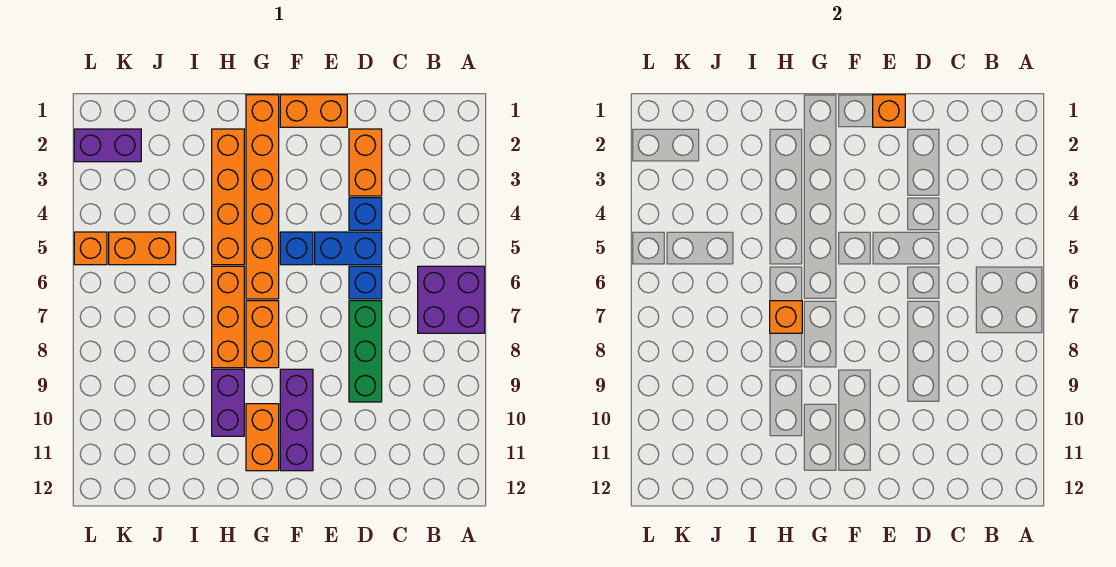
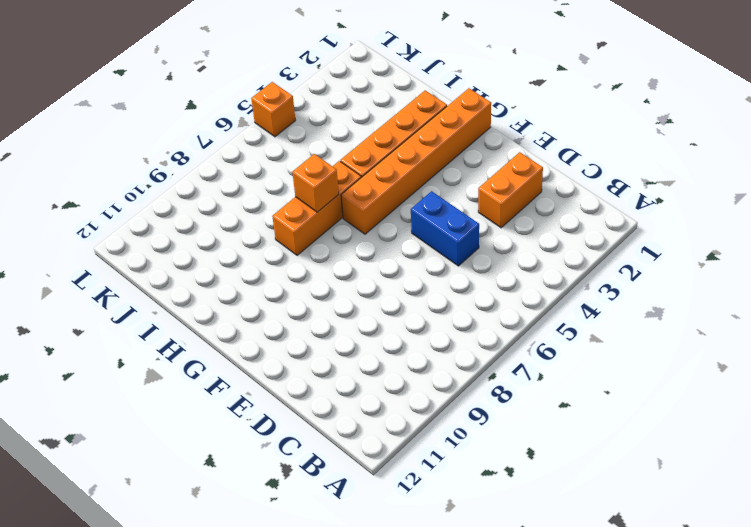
none -> purple brick A6:B7 level 1
none -> blue brick D4 level 1
none -> blue brick D6 level 1

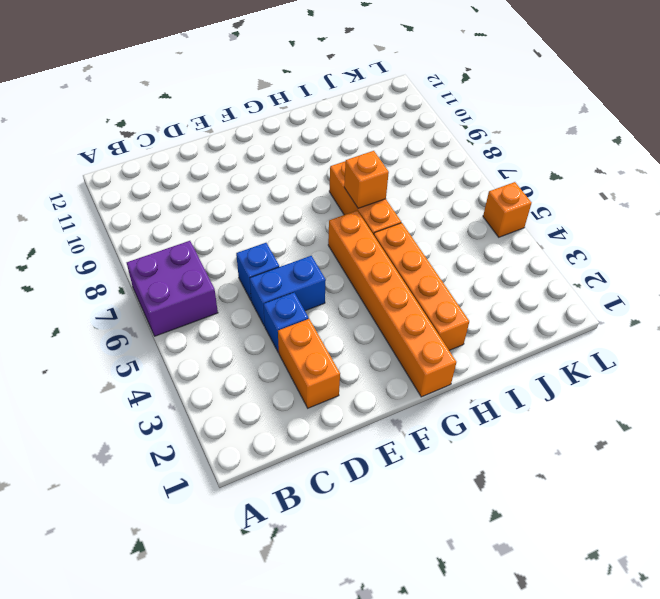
none -> green brick D7:D9 level 1
none -> orange brick E1:F1 level 1
none -> blue brick F5 level 1

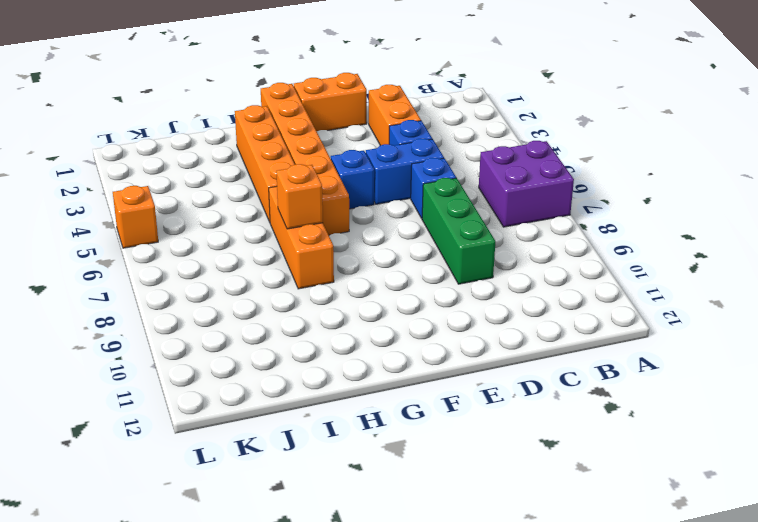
none -> purple brick F9:F11 level 1
none -> orange brick G7:G8 level 1
none -> orange brick G10:G11 level 1

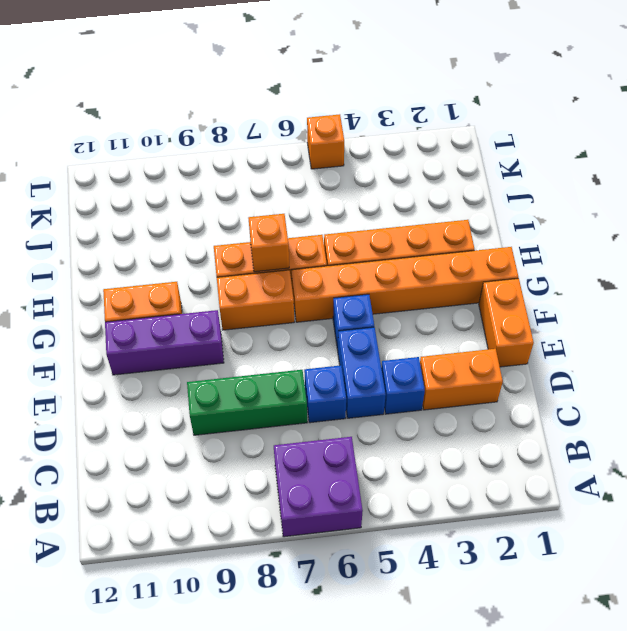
none -> purple brick H9:H10 level 1
none -> orange brick J5:K5 level 1
none -> purple brick K2:L2 level 1

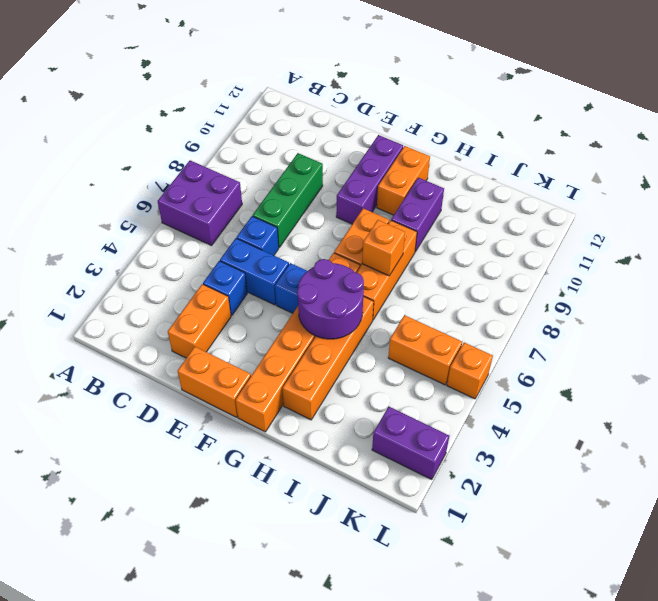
purple round brick G4:H5 level 2 -> none
none -> orange brick E1 level 2

